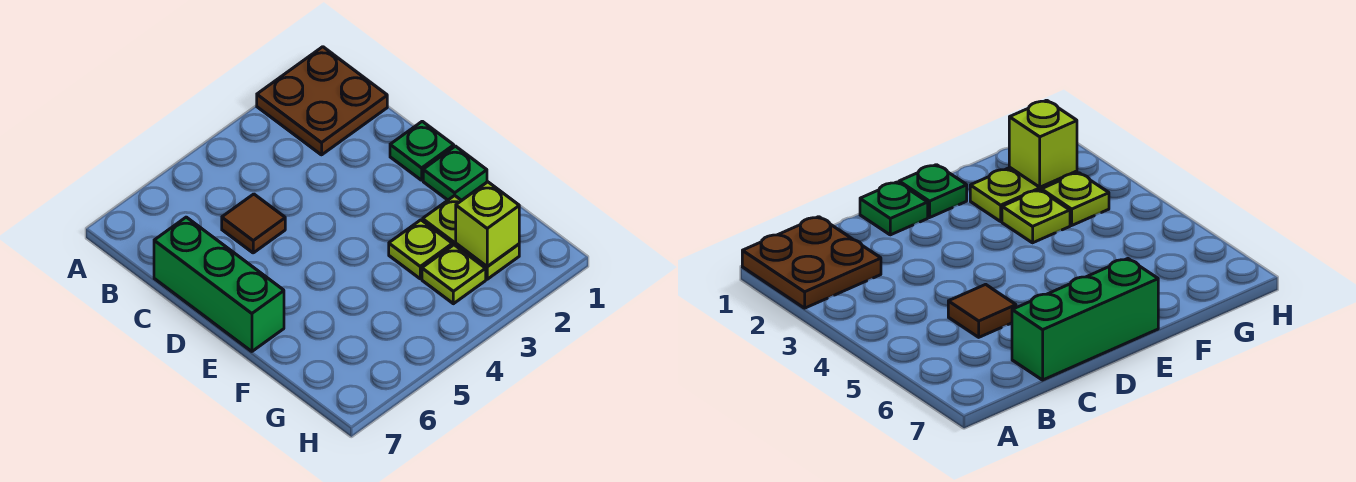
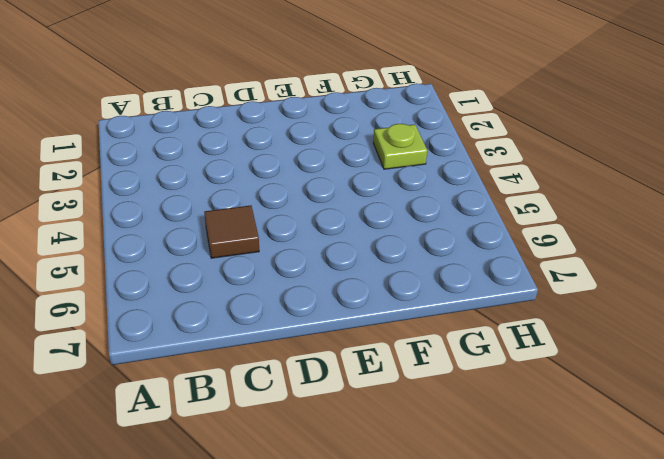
none -> brown plate A1:B2 level 1
none -> green brick C7:E7 level 1

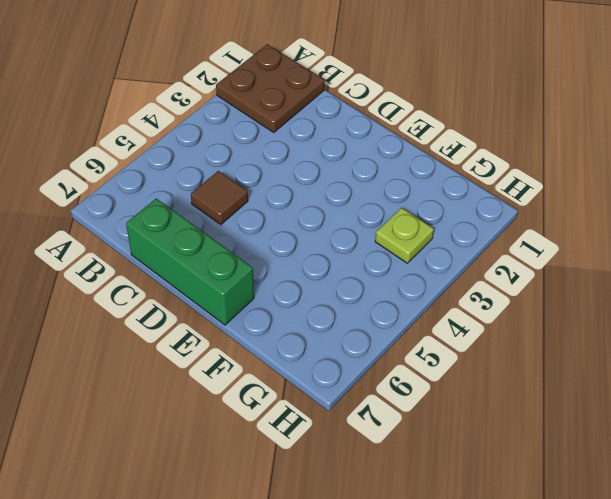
none -> green plate D1 level 1
none -> green plate E1 level 1

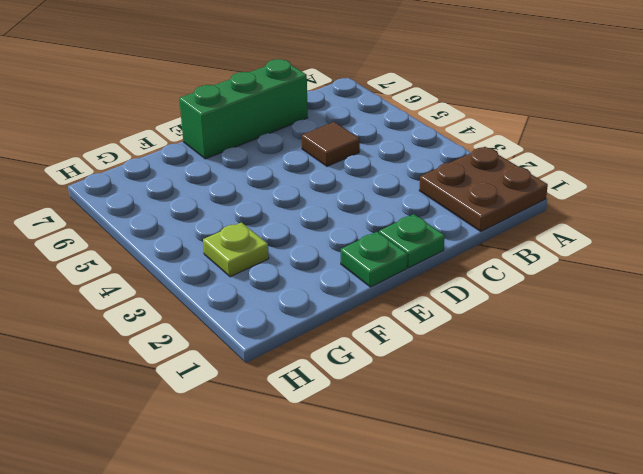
none -> lime plate F2:G2 level 1
none -> lime plate F3 level 1

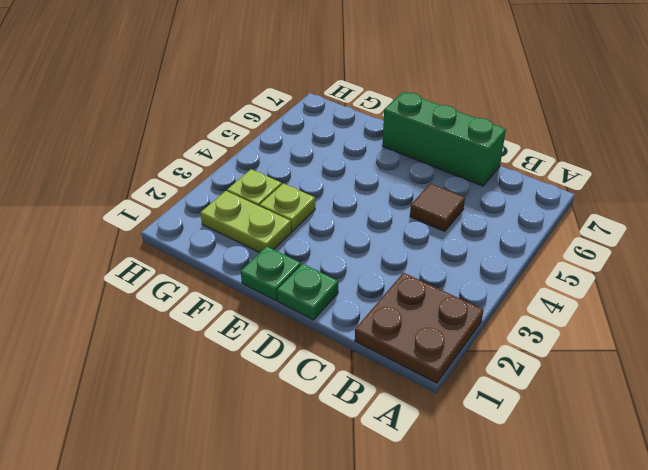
none -> lime brick G2 level 2

